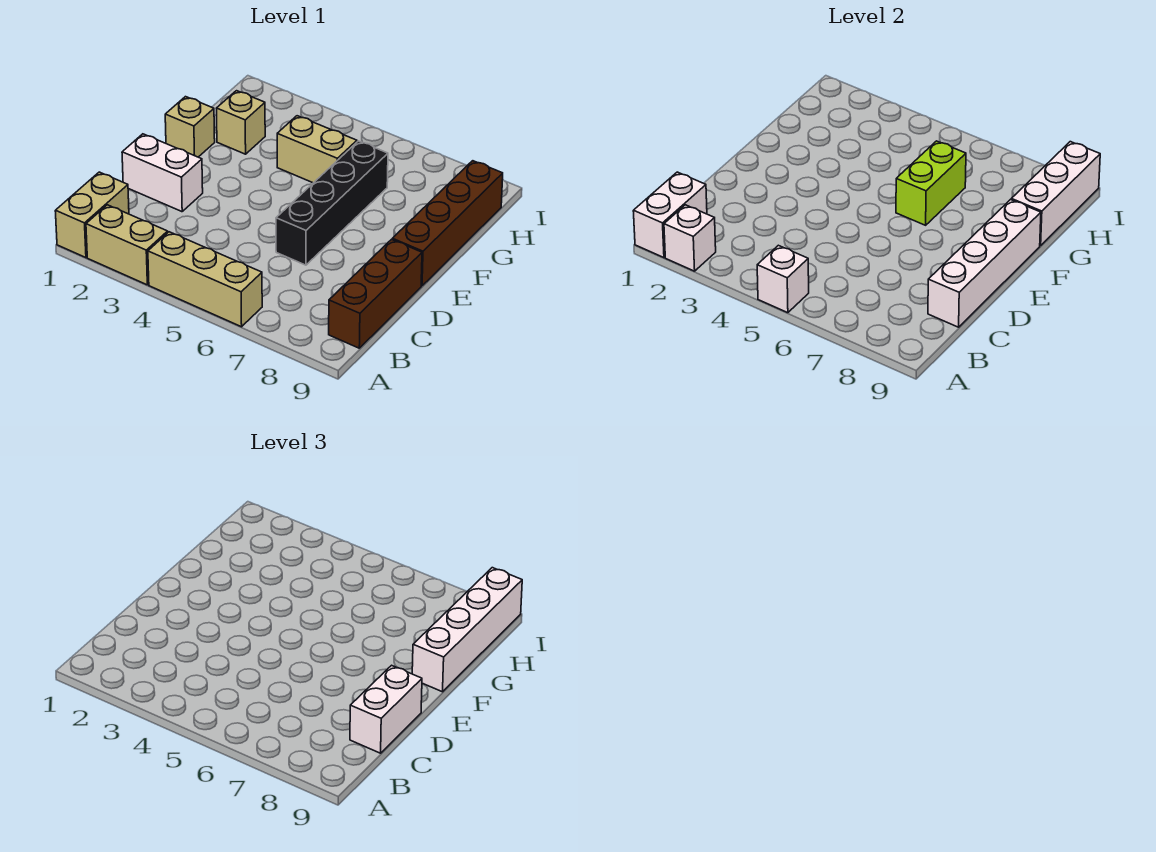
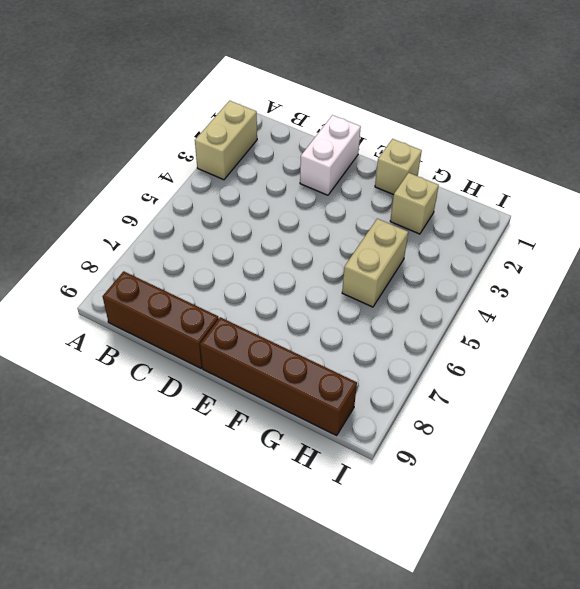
none -> tan brick A1:B1 level 1
none -> tan brick A4:A6 level 1
none -> black brick D6:G6 level 1

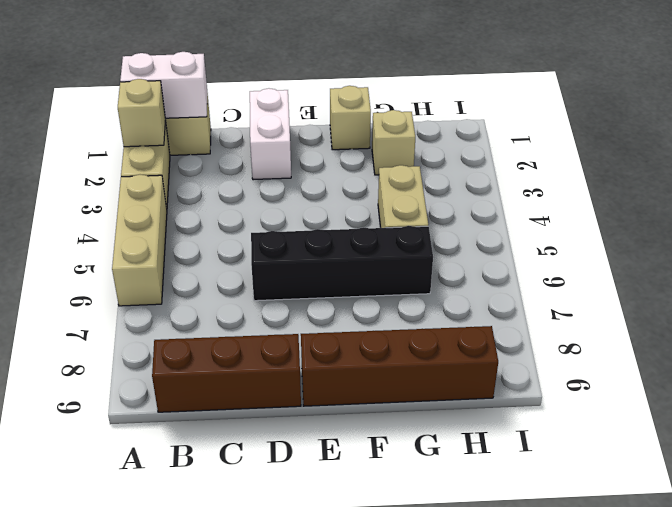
tan brick A2 level 2 -> white brick A2 level 2
none -> white brick A5 level 2
none -> white brick C9:F9 level 2
none -> lime brick F6:G6 level 2

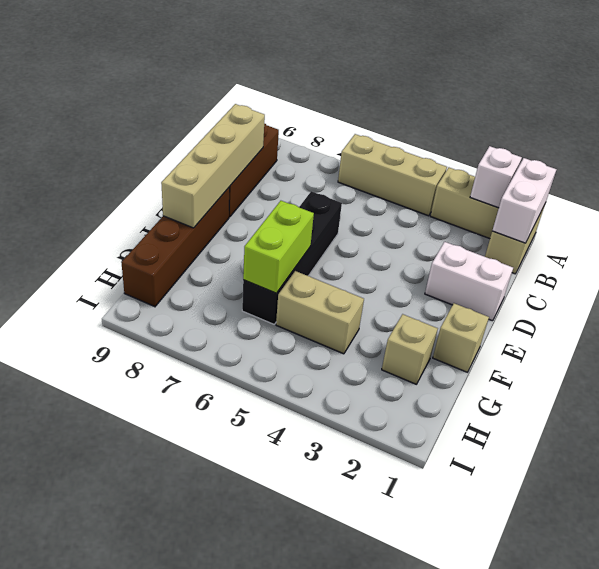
tan brick C9:F9 level 2 -> white brick C9:F9 level 2
none -> white brick A5 level 2
none -> white brick G9:I9 level 2
none -> white brick C9:D9 level 3

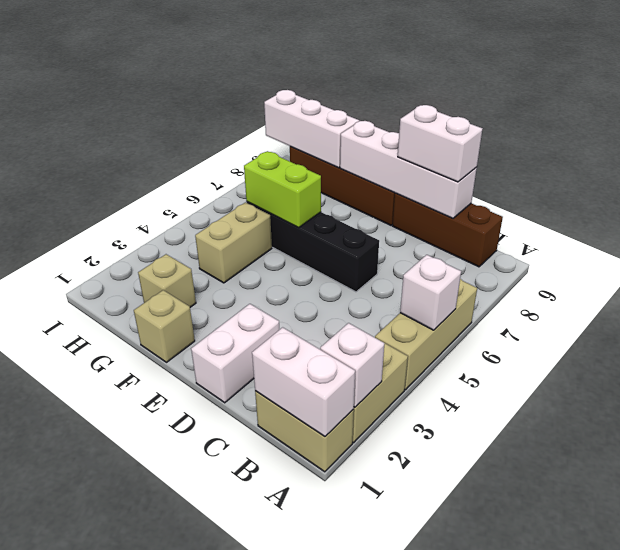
none -> white brick F9:I9 level 3

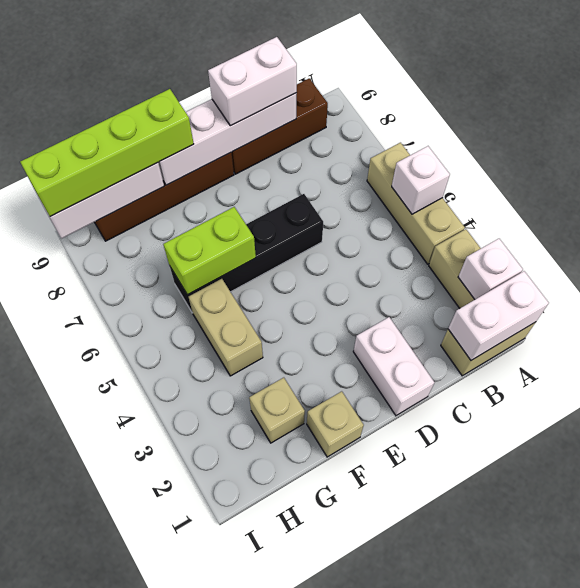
lime brick F9:I9 level 3 -> white brick F9:I9 level 3

